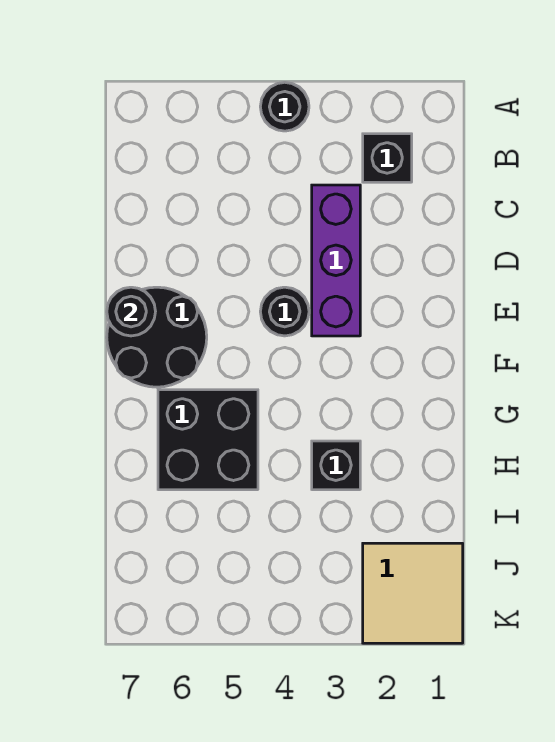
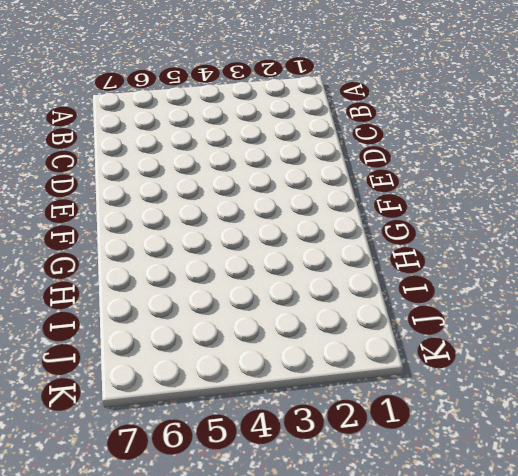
none -> black round brick A4 level 1
none -> black brick B2 level 1

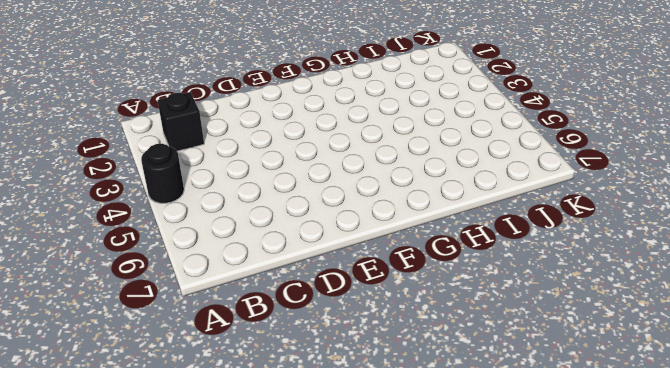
none -> purple brick C3:E3 level 1
none -> black round brick E4 level 1

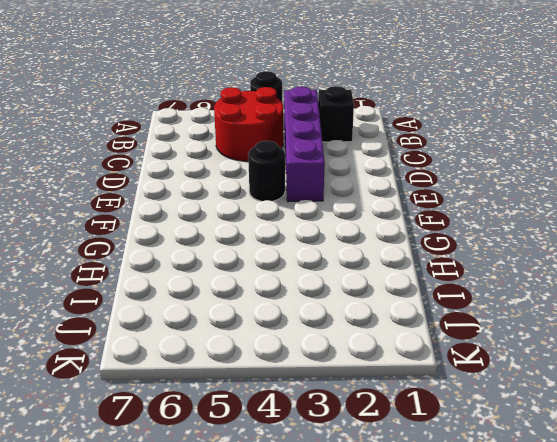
purple brick B3:E3 level 1 -> purple brick C3:E3 level 1
red round brick B4:C5 level 1 -> none
none -> black round brick E6:F7 level 1
none -> black brick G5:H6 level 1

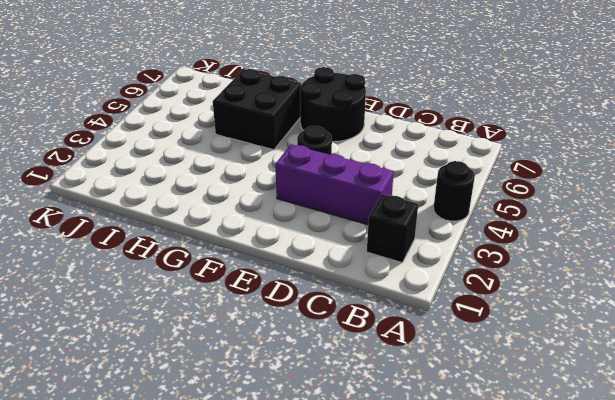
none -> black brick H3 level 1
none -> tan tile J1:K2 level 1

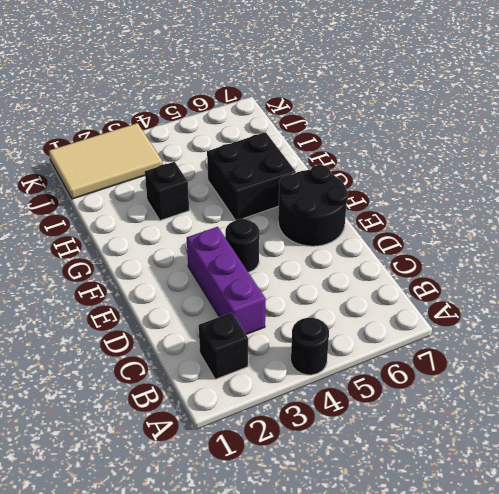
tan tile J1:K3 level 1 -> tan tile J1:K2 level 1
none -> black round brick E7 level 2

